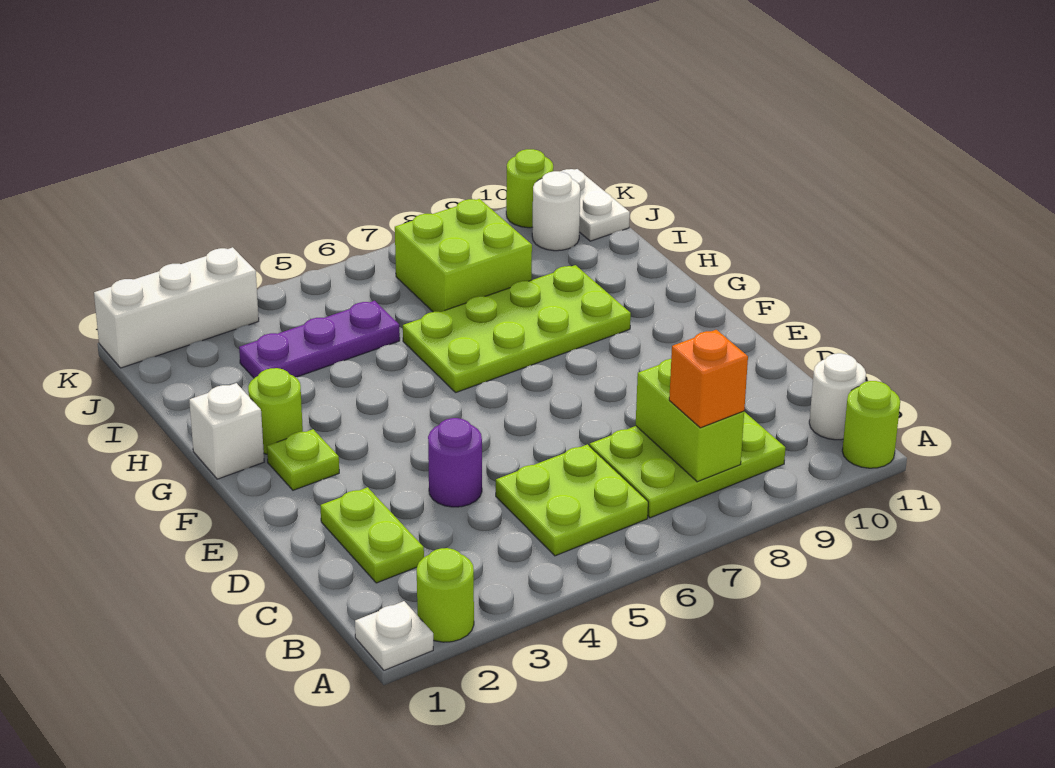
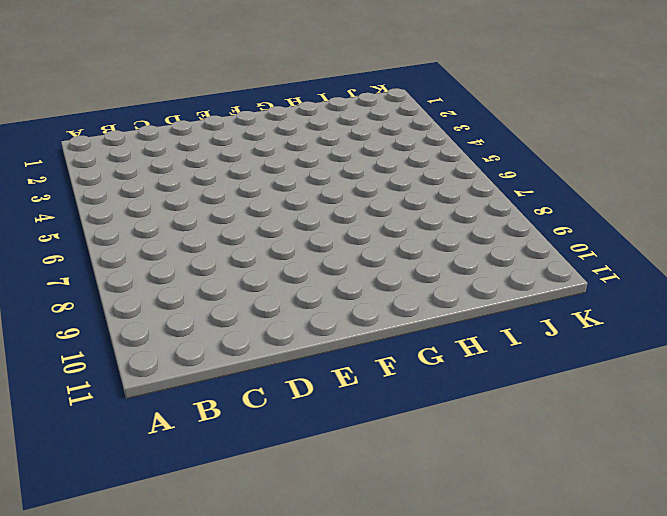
none -> white plate A1 level 1
none -> lime round brick A2 level 1
none -> lime round brick A11 level 1

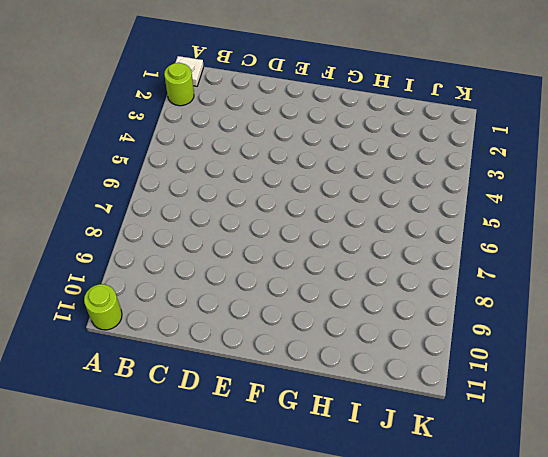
none -> lime plate B5:C6 level 1
none -> lime plate B7:C9 level 1
none -> white round brick B11 level 1

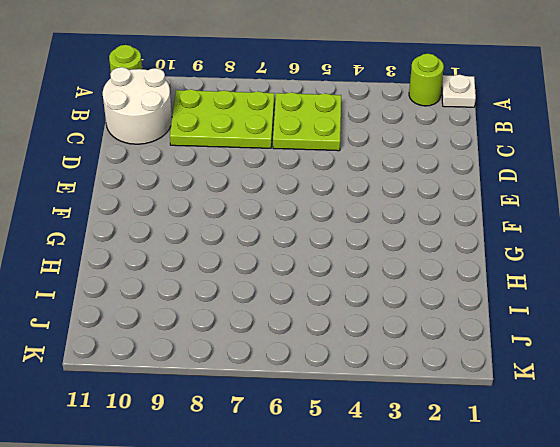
white round brick B10:C11 level 1 -> white round brick B11 level 1
none -> lime plate C2:D2 level 1
none -> purple round brick D4 level 1
none -> lime plate F2 level 1

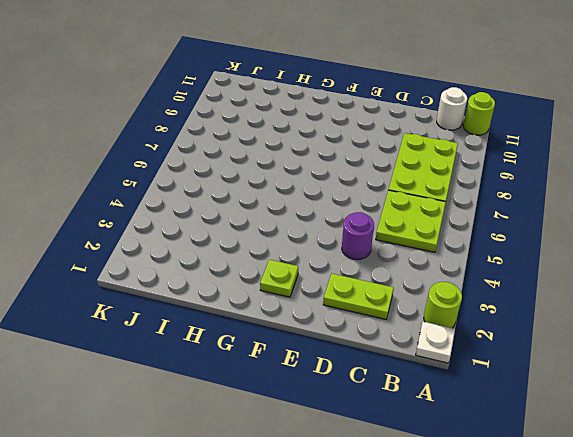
none -> white brick G1 level 1
none -> lime round brick G2 level 1
none -> lime plate G6:H9 level 1

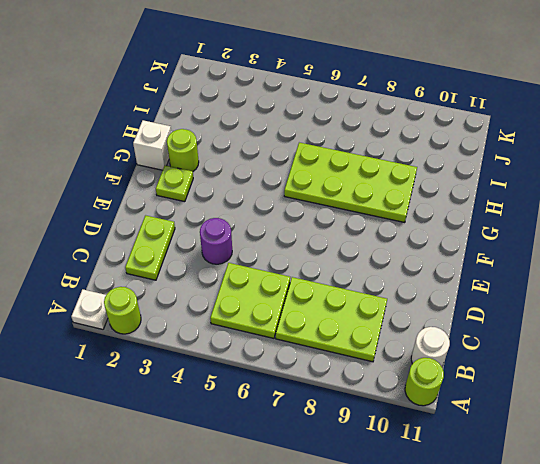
none -> purple plate I3:I5 level 1
none -> lime brick I7:J8 level 1
none -> white round brick J10 level 1

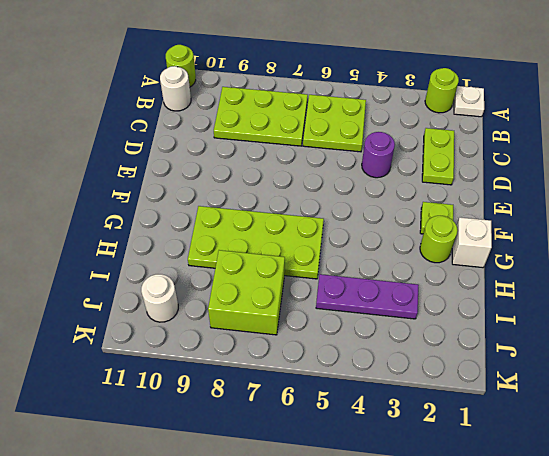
none -> white plate J11:K11 level 1
none -> white brick K1:K3 level 1
none -> lime round brick K10 level 1

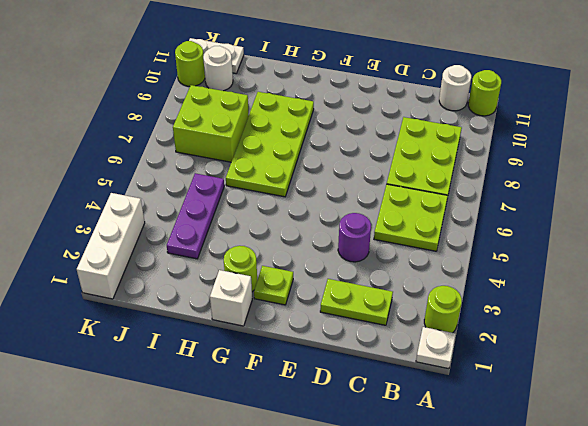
none -> lime brick B8:C8 level 2
none -> orange brick B8 level 3

